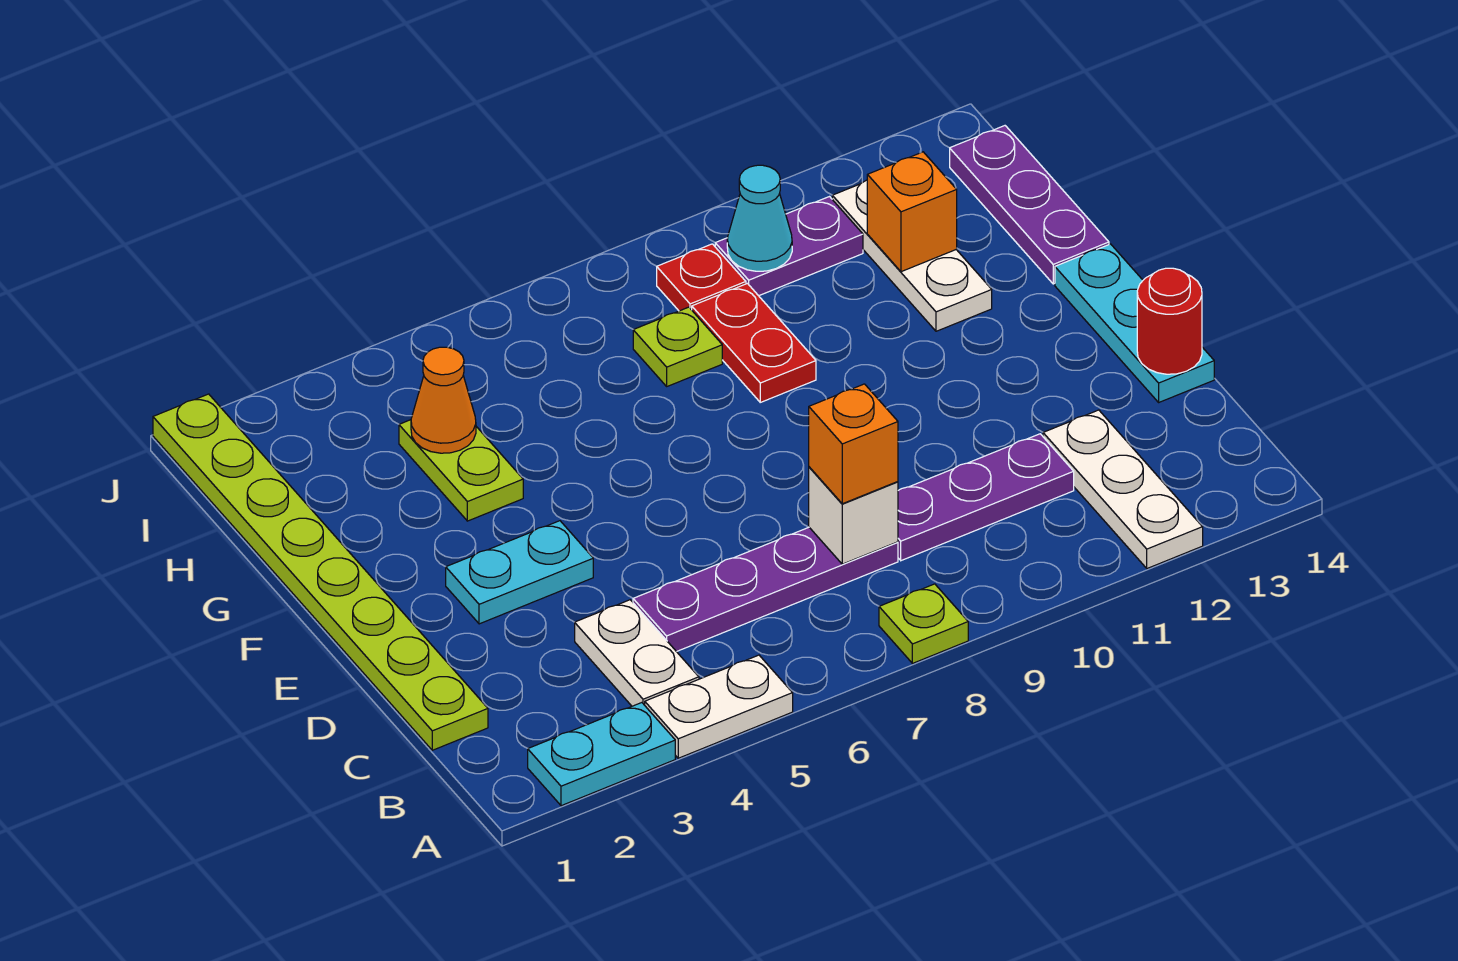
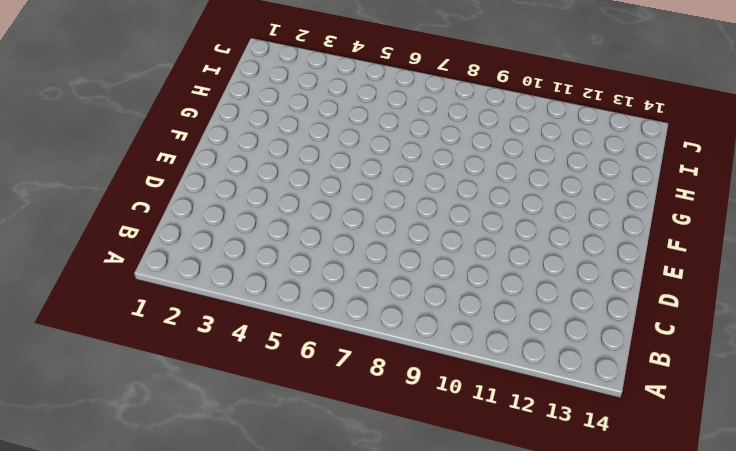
none -> cyan plate A2:A3 level 1
none -> white plate A4:A5 level 1
none -> lime plate A8 level 1

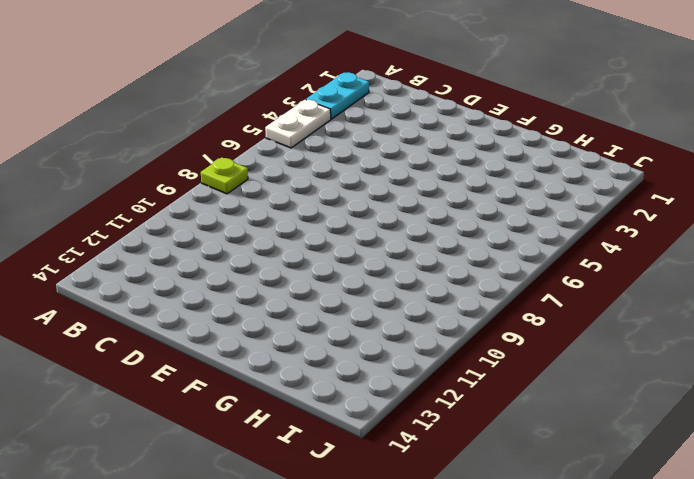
none -> white plate A12:C12 level 1
none -> white plate B4:C4 level 1
none -> lime plate C1:J1 level 1

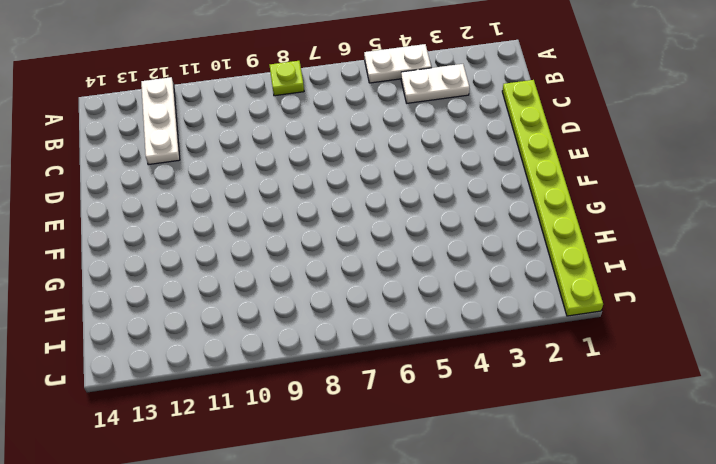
white plate B3:B4 level 1 -> white plate B4:C4 level 1
none -> cyan plate A2:A3 level 1
none -> purple plate C5:C8 level 1
none -> purple plate C9:C11 level 1

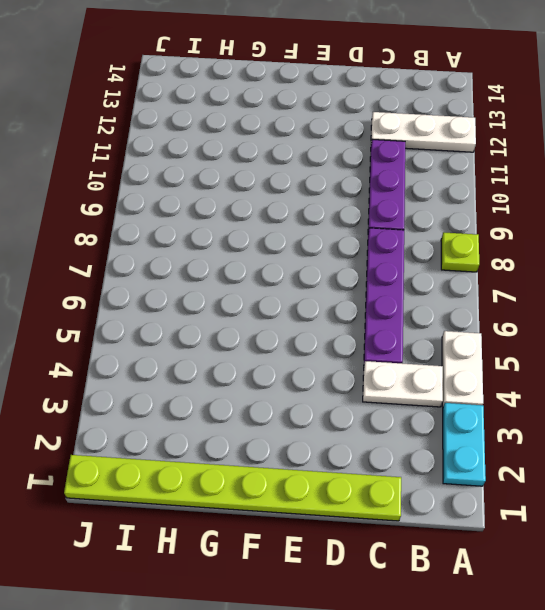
none -> cyan plate D14:F14 level 1
none -> cyan plate E3:E4 level 1
none -> lime plate G4:H4 level 1

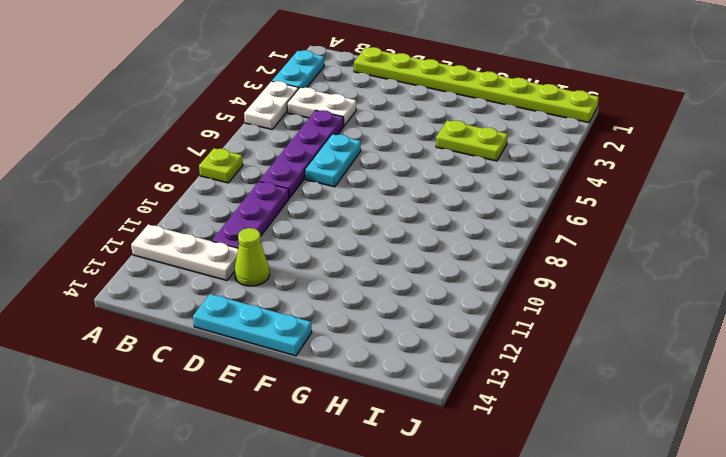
cyan plate D6:D7 level 1 -> cyan plate E3:E4 level 1
lime cone D12 level 1 -> none
none -> red plate G9:H9 level 1
none -> white plate G12:I12 level 1
none -> purple plate G14:I14 level 1

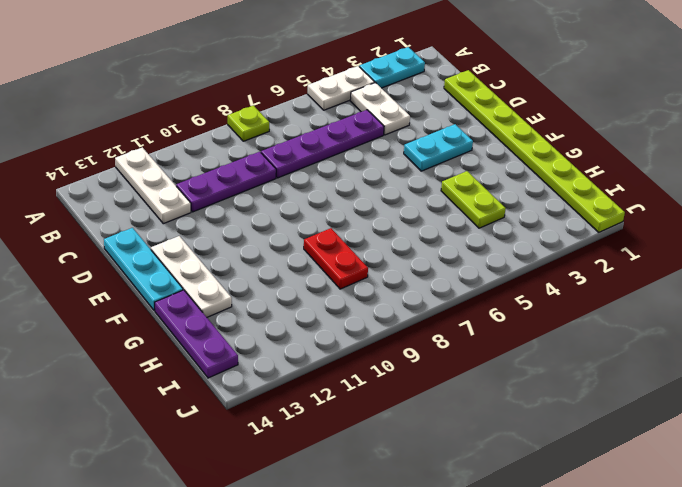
white plate E13:G13 level 1 -> white plate G12:I12 level 1
none -> lime plate H8 level 1
none -> red plate I9 level 1
none -> purple plate I10:I11 level 1

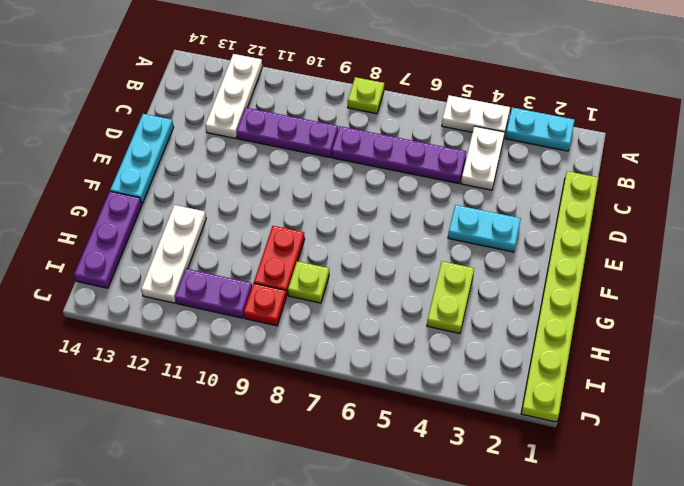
none -> white brick C8 level 2
none -> red round brick D14 level 2
none -> orange cone H4 level 2

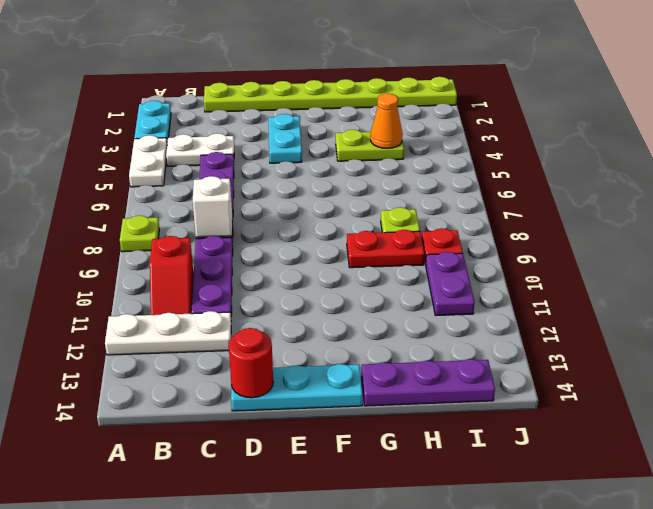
red slope B10:B11 level 1 top 10 -> none
none -> white plate G12:I12 level 1
none -> orange brick H12 level 2
none -> cyan cone I10 level 2

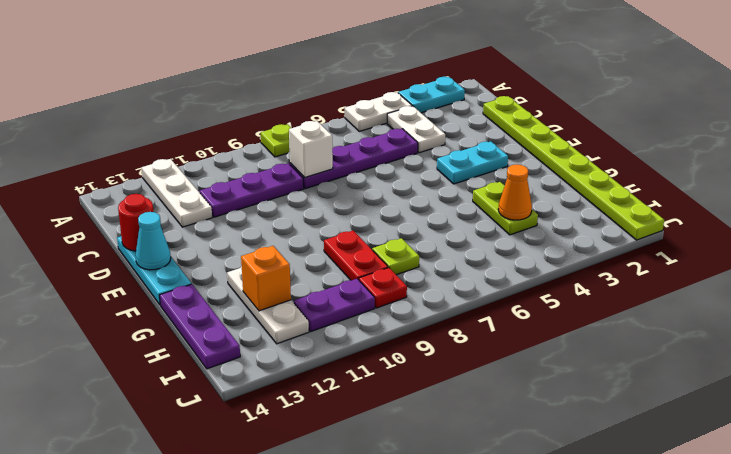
cyan cone E14 level 2 -> cyan cone I10 level 2
none -> orange brick C8 level 3

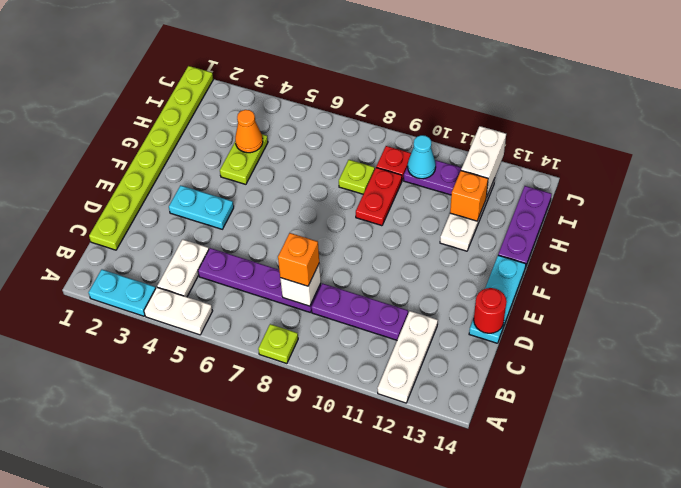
white brick I12:J12 level 2 -> none

